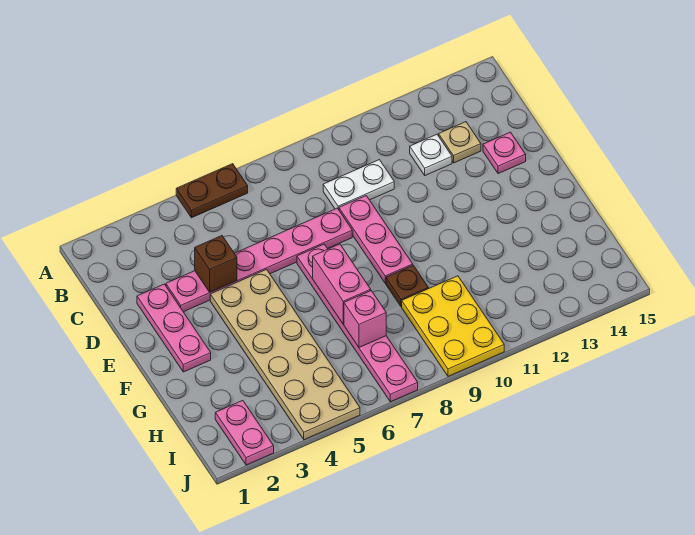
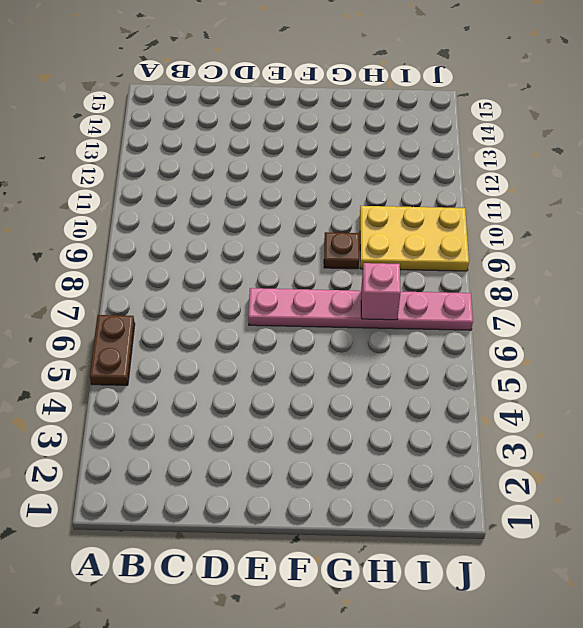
none -> white plate C9:C10 level 1
none -> white plate C12 level 1
none -> tan plate C13 level 1

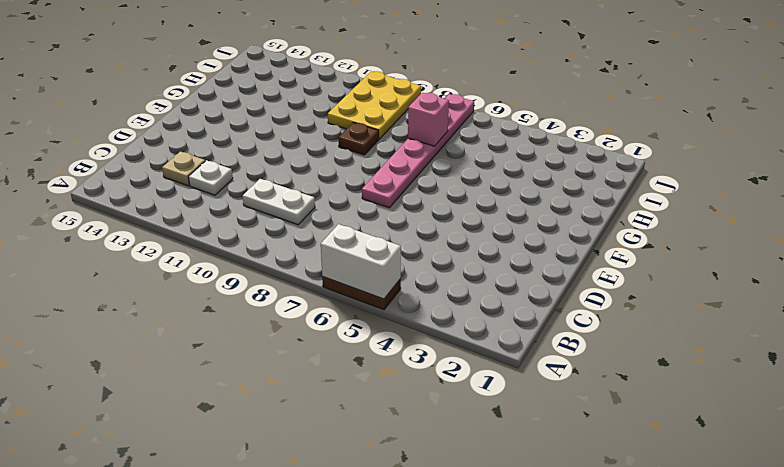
white brick A5:A6 level 2 -> none
none -> pink plate D2:F2 level 1
none -> pink plate D3:D8 level 1
none -> pink plate D9:F9 level 1

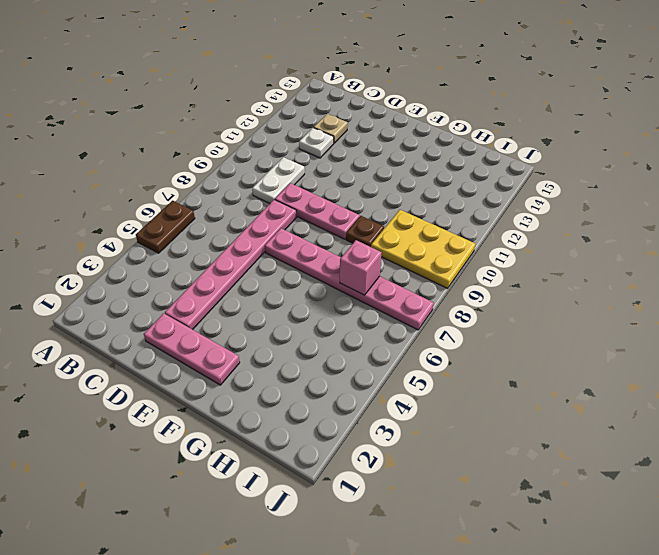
none -> pink plate D14 level 1
none -> tan plate E4:J5 level 1
none -> pink plate I2:J2 level 1

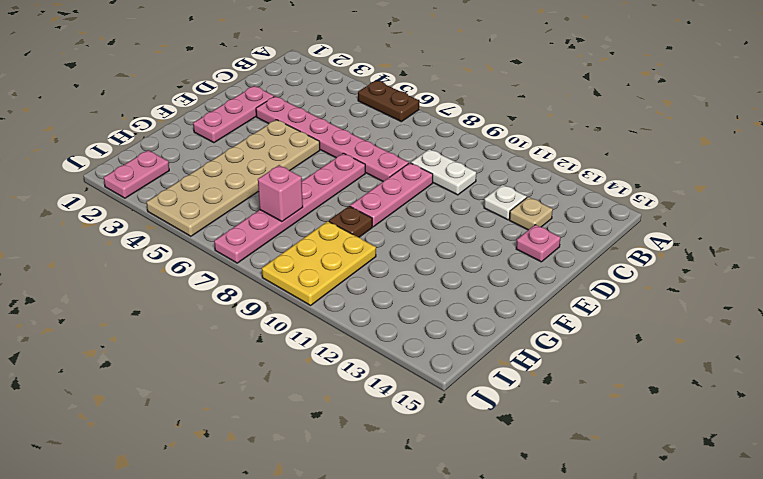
none -> brown brick D4 level 2
none -> pink brick F7:G7 level 2

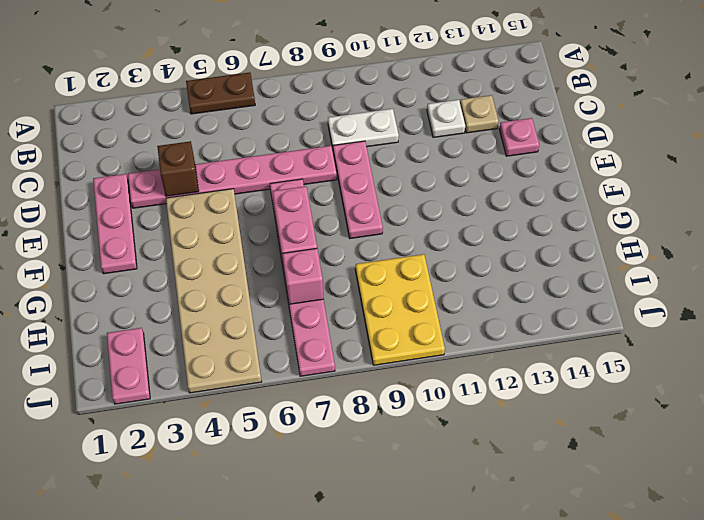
none -> brown plate G9 level 1

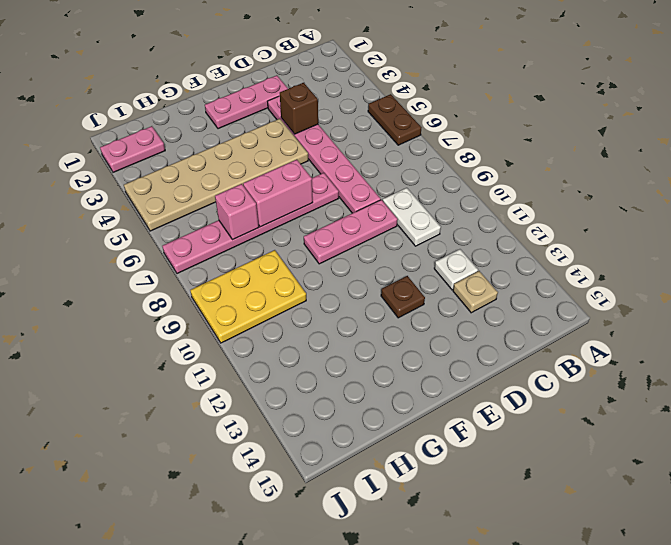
brown plate E12 level 1 -> brown plate G9 level 1
none -> pink plate D14 level 1

